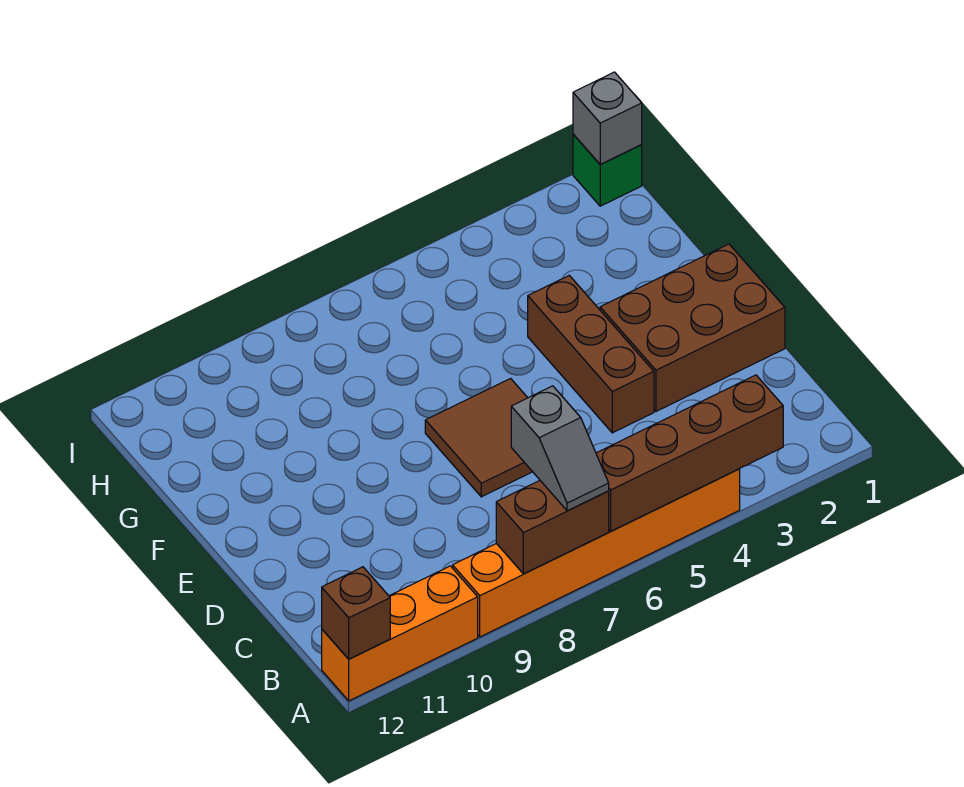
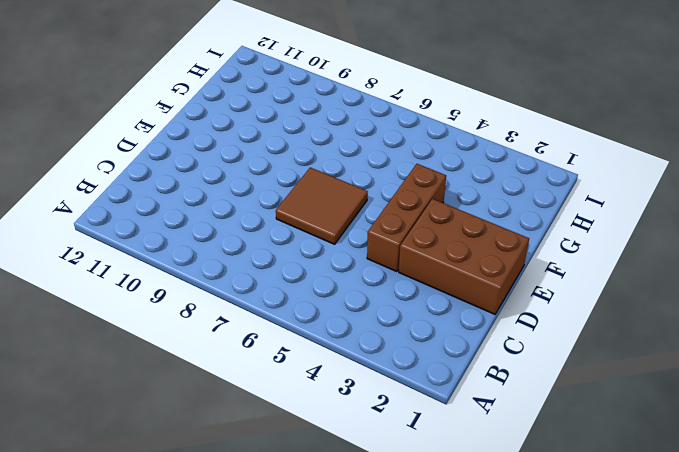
none -> orange brick A4:A9 level 1
none -> orange brick A10:A12 level 1

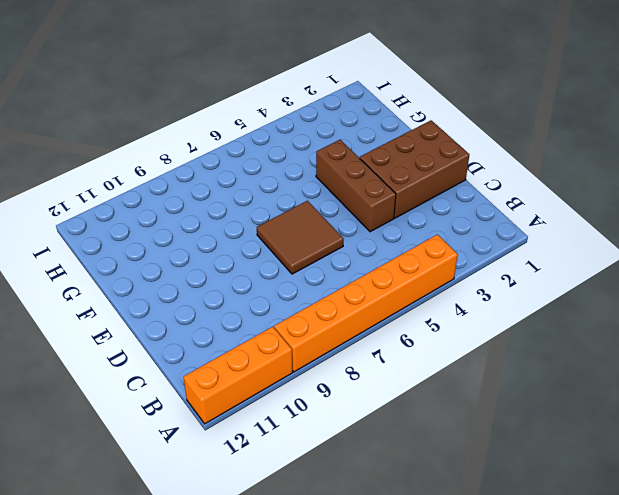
none -> green brick I1 level 1
none -> brown brick A3:A6 level 2

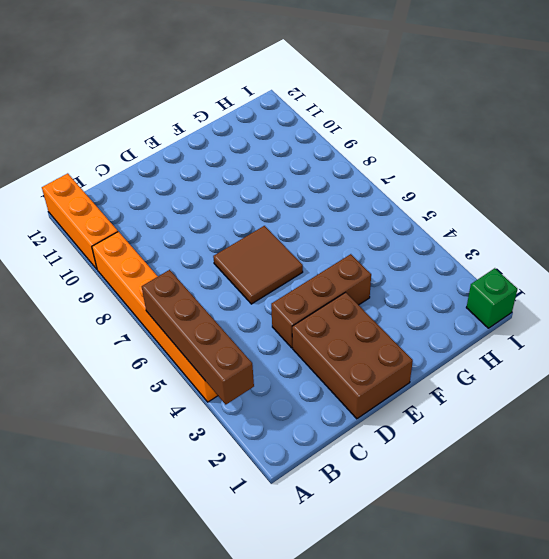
none -> brown brick A7:A8 level 2
none -> brown brick A12 level 2

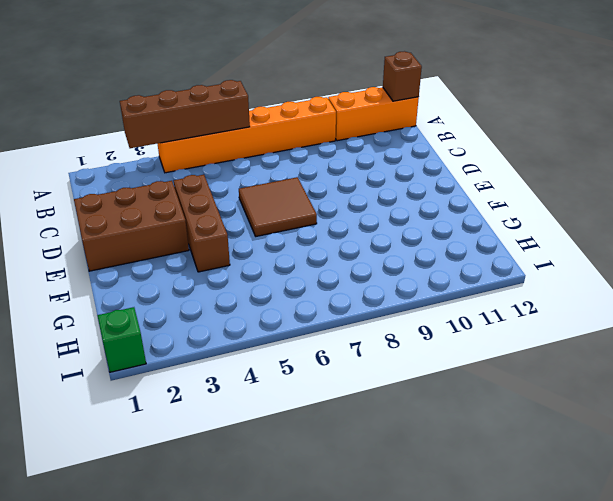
none -> brown brick A7:A8 level 2
none -> grey brick I1 level 2

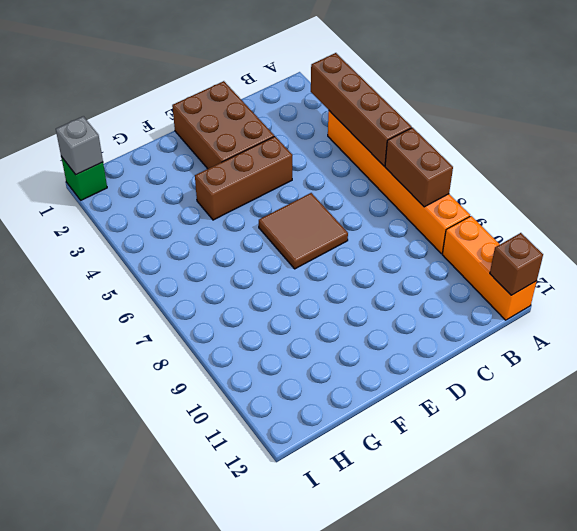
none -> grey slope A7:B7 level 3 top B

